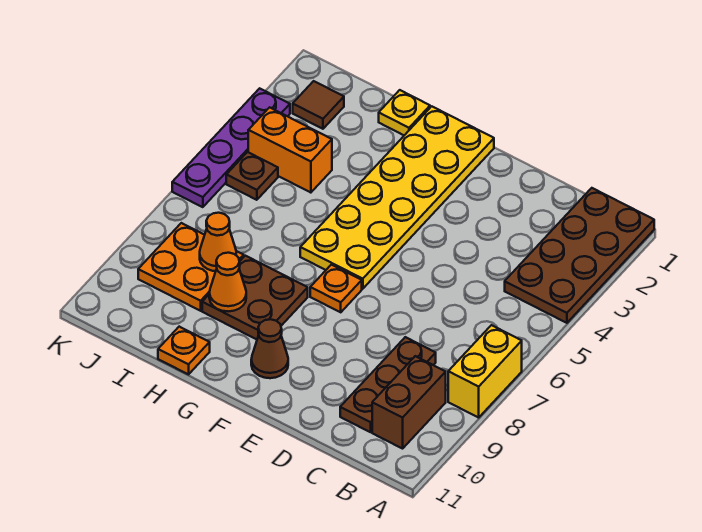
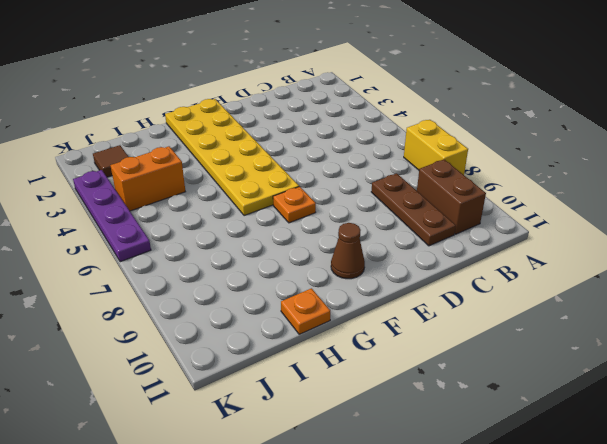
none -> brown plate A1:B4 level 1
none -> brown plate G8:H9 level 1
none -> yellow plate H1 level 1

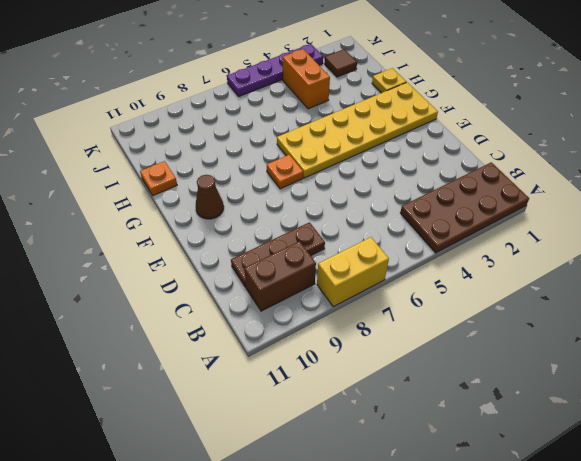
none -> brown plate G8:H9 level 1
none -> orange plate I8:J9 level 1
none -> brown plate J5 level 1

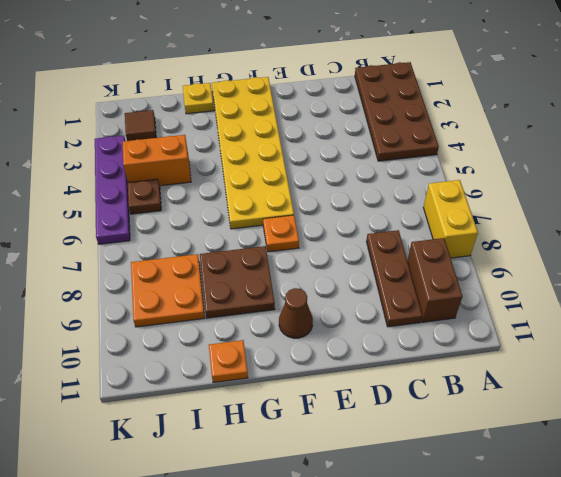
none -> orange cone H9 level 2
none -> orange cone I8 level 2

